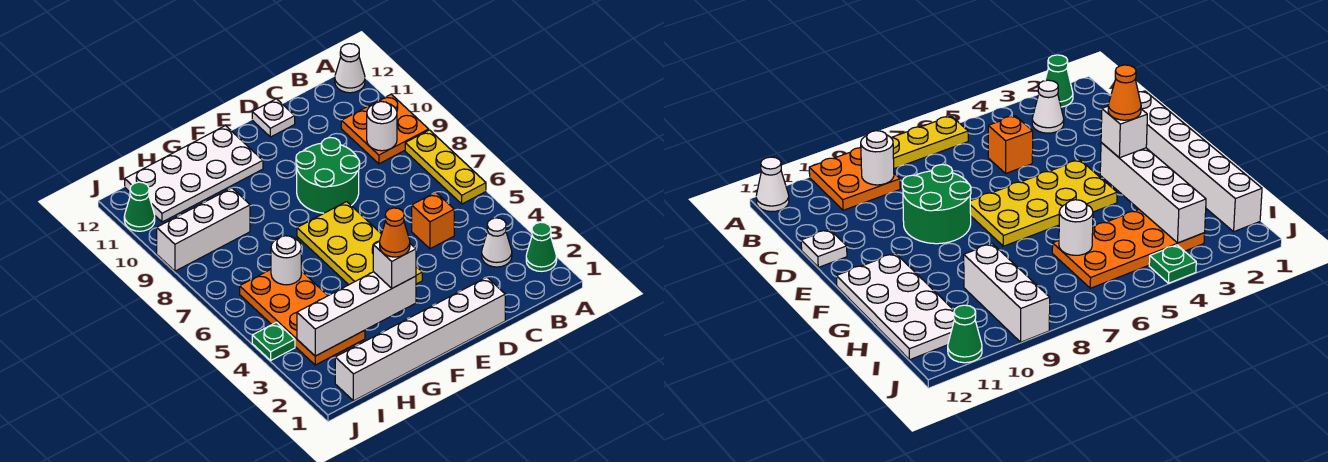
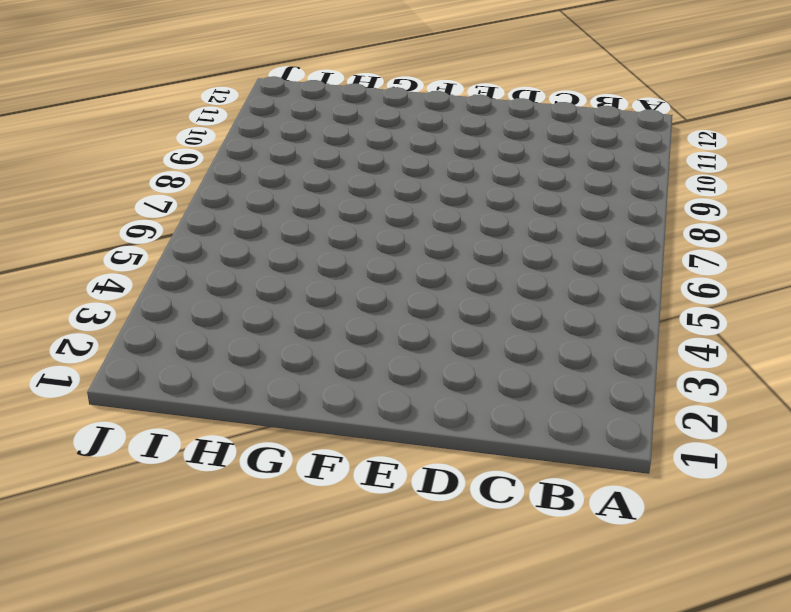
none -> green cone A2 level 1
none -> yellow plate A6:A8 level 1
none -> orange plate A9:B10 level 1

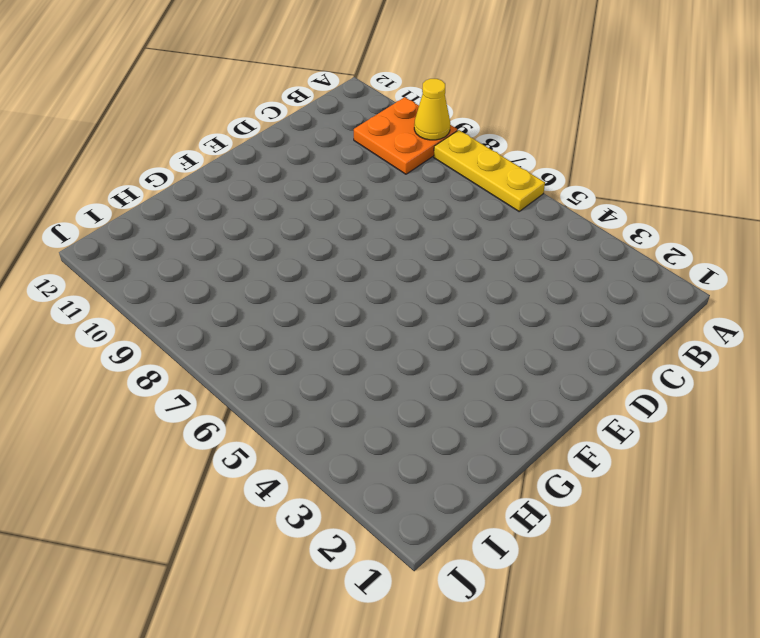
yellow cone A9 level 2 -> none
none -> green cone A2 level 1
none -> white cone A12 level 1
none -> white cone B3 level 1

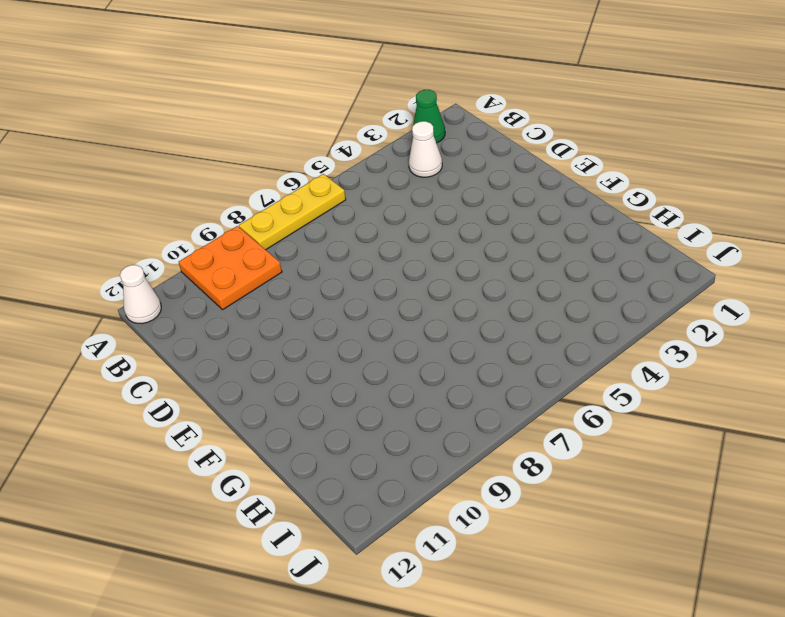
none -> orange brick C5 level 1
none -> white brick D1:I1 level 1
none -> green round brick D8:E9 level 1

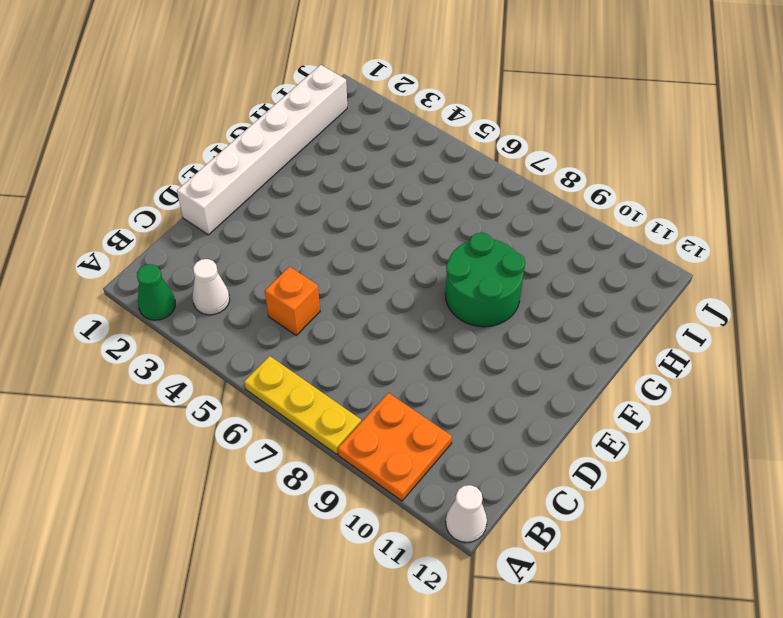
green round brick F8:G9 level 1 -> green round brick D8:E9 level 1
none -> white plate D12 level 1
none -> yellow plate E4:F7 level 1
none -> white plate F11:I12 level 1

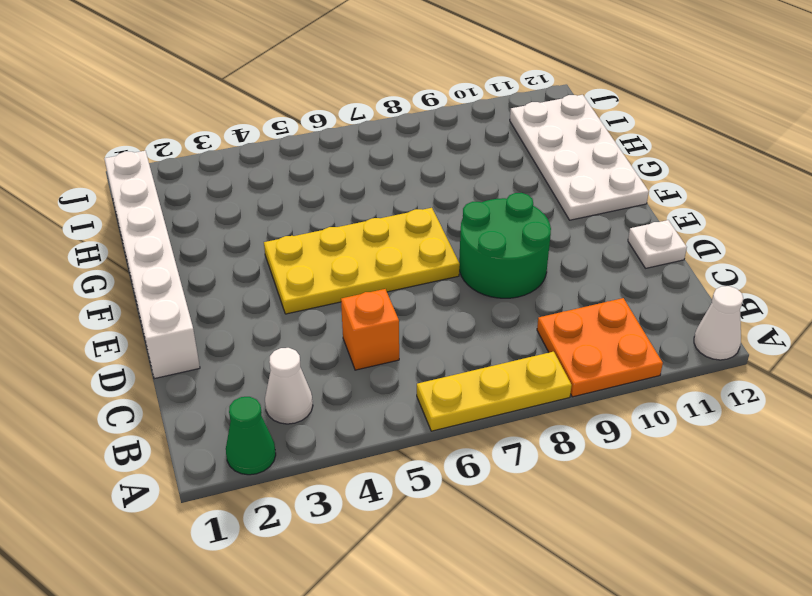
none -> orange plate H3:I6 level 1
none -> white brick H9:J9 level 1
none -> green plate J4 level 1

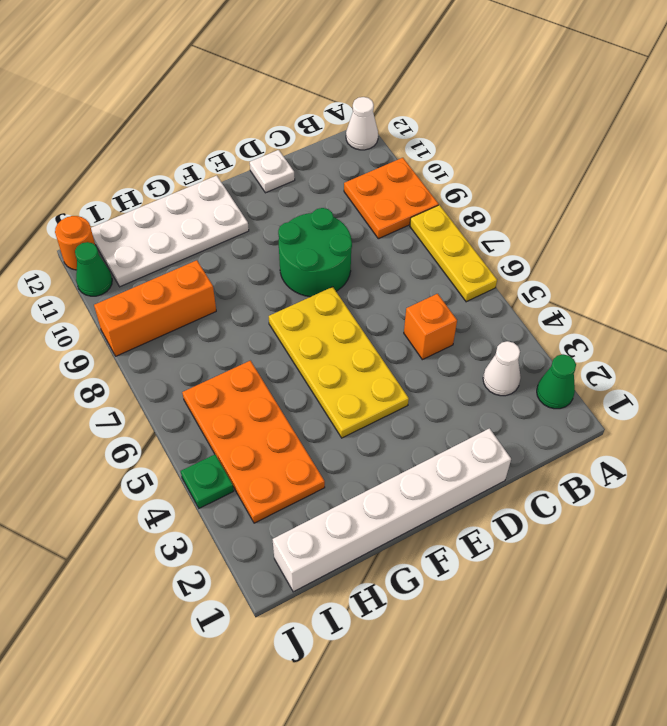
orange brick H9:J9 level 1 -> white brick H9:J9 level 1
orange round brick J12 level 1 -> none
none -> white round brick B9 level 2
none -> white brick F3:I3 level 2
none -> white round brick H6 level 2

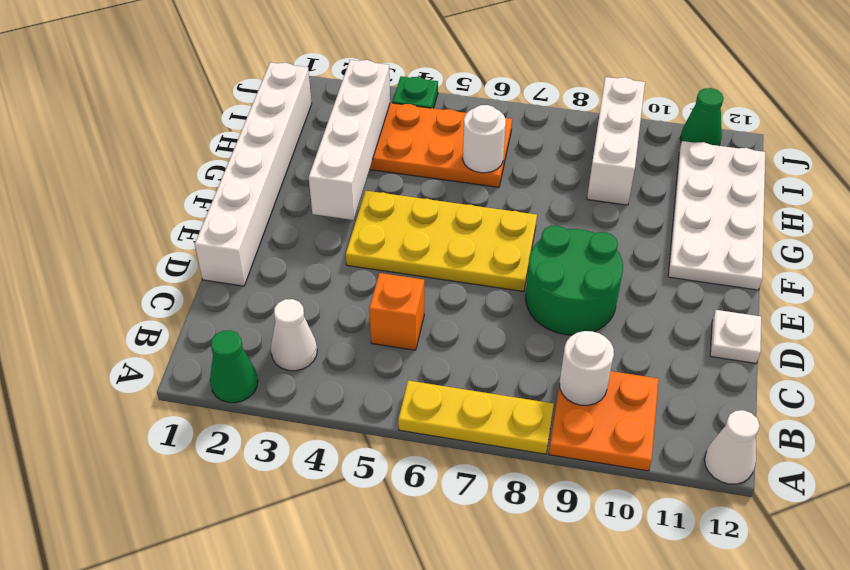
none -> white brick F3 level 3
none -> orange cone F3 level 4

